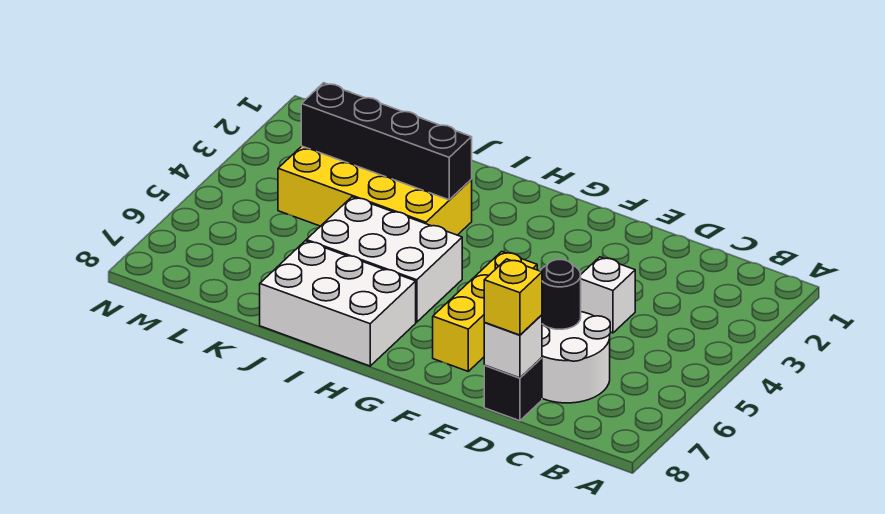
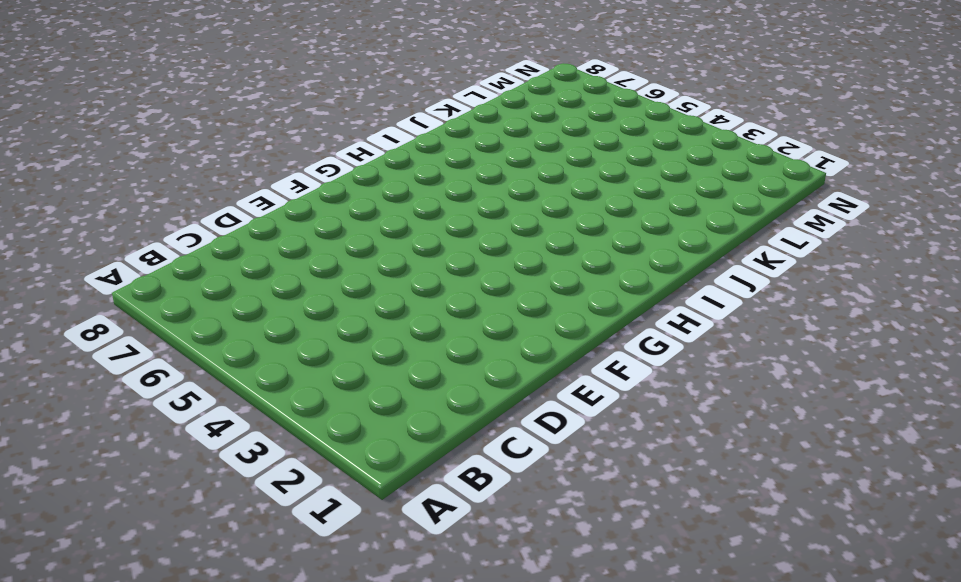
none -> white round brick C6:D7 level 1
none -> white brick D4 level 1

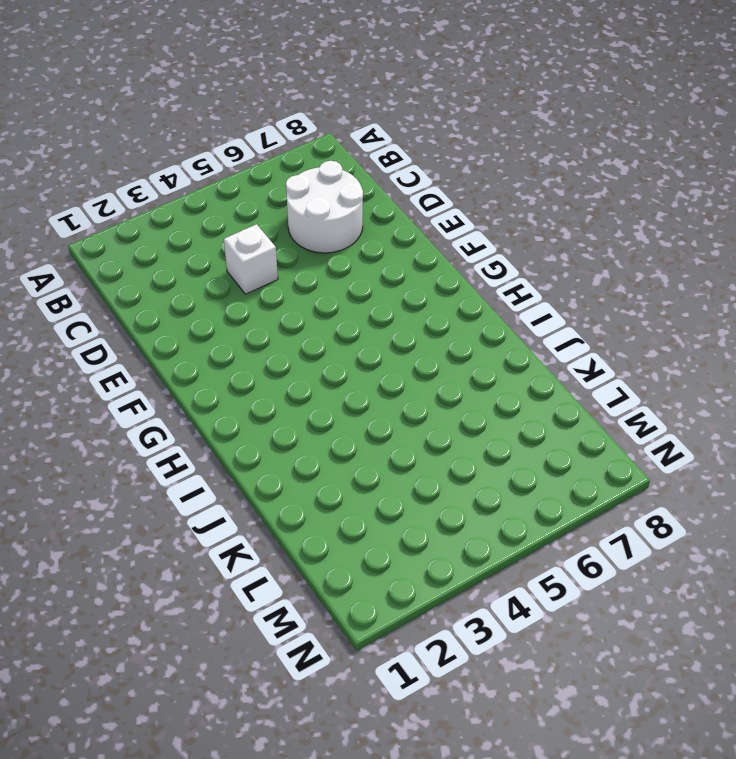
none -> black brick D8 level 1
none -> yellow brick F5:F7 level 1

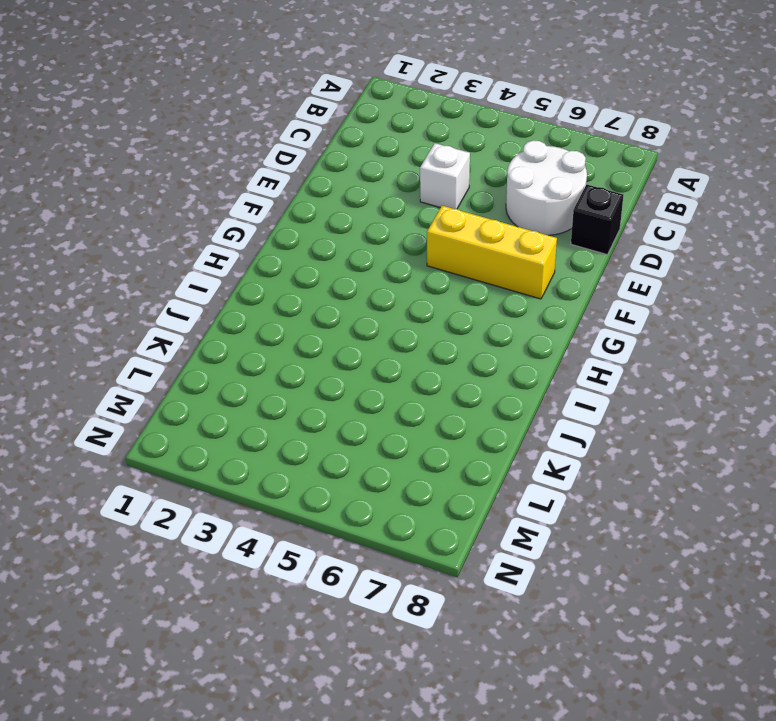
none -> white brick H5:J6 level 1
none -> white brick H7:J8 level 1

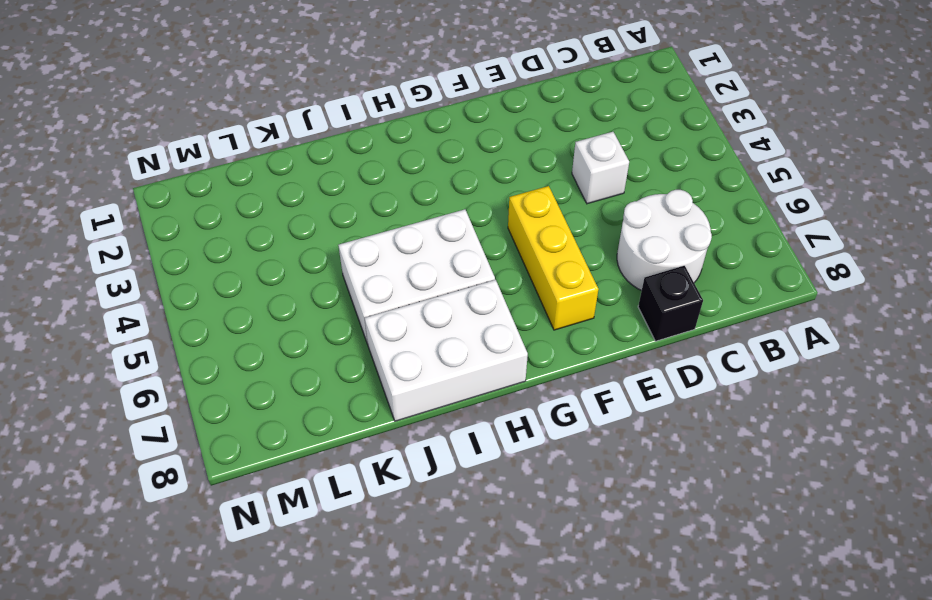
none -> yellow brick I3:L4 level 1
none -> black round brick D6 level 2

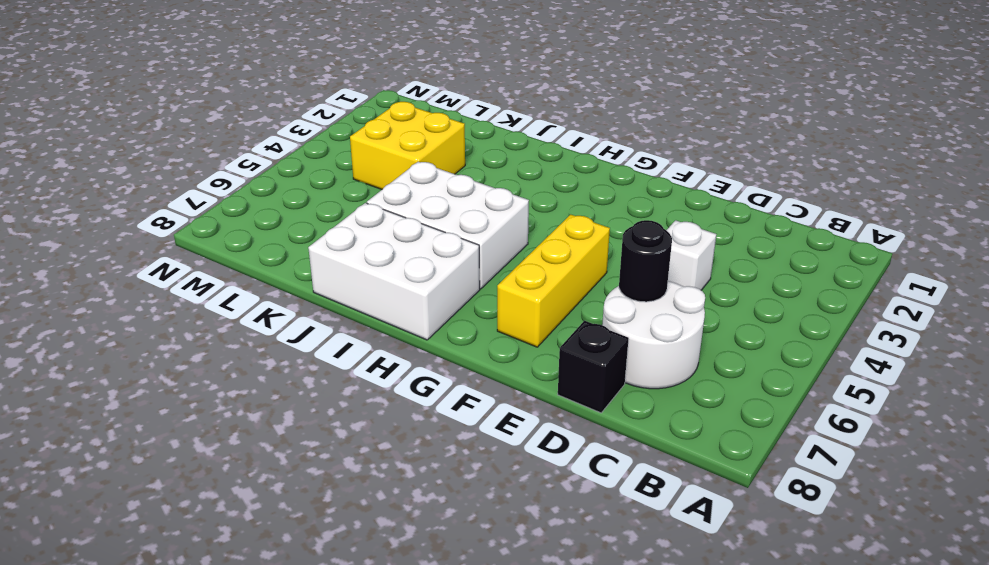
yellow brick K3:L4 level 1 -> yellow brick I3:L4 level 1
none -> white brick D8 level 2
none -> black brick I3:L3 level 2

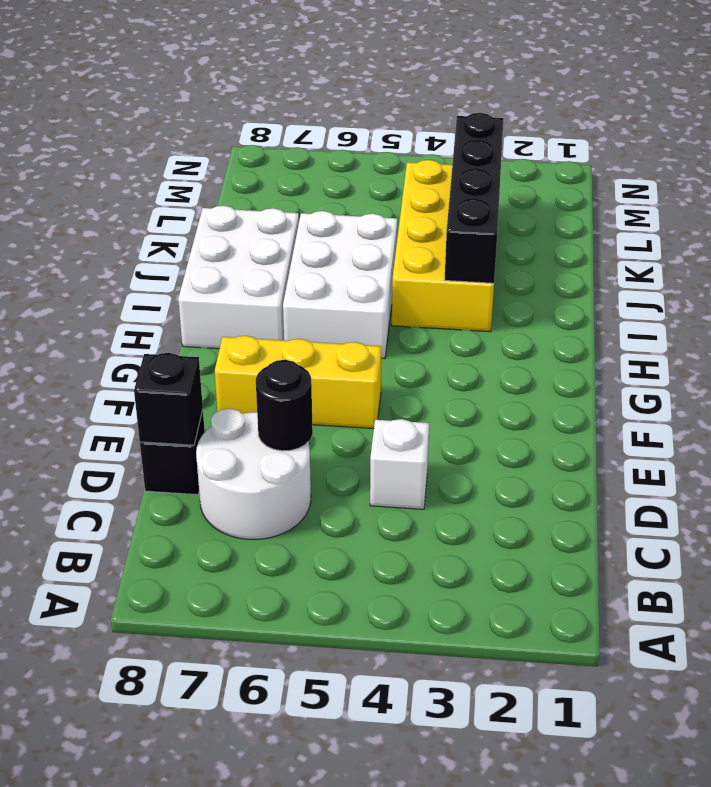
black brick D8 level 2 -> white brick D8 level 2
none -> yellow brick D8 level 3

